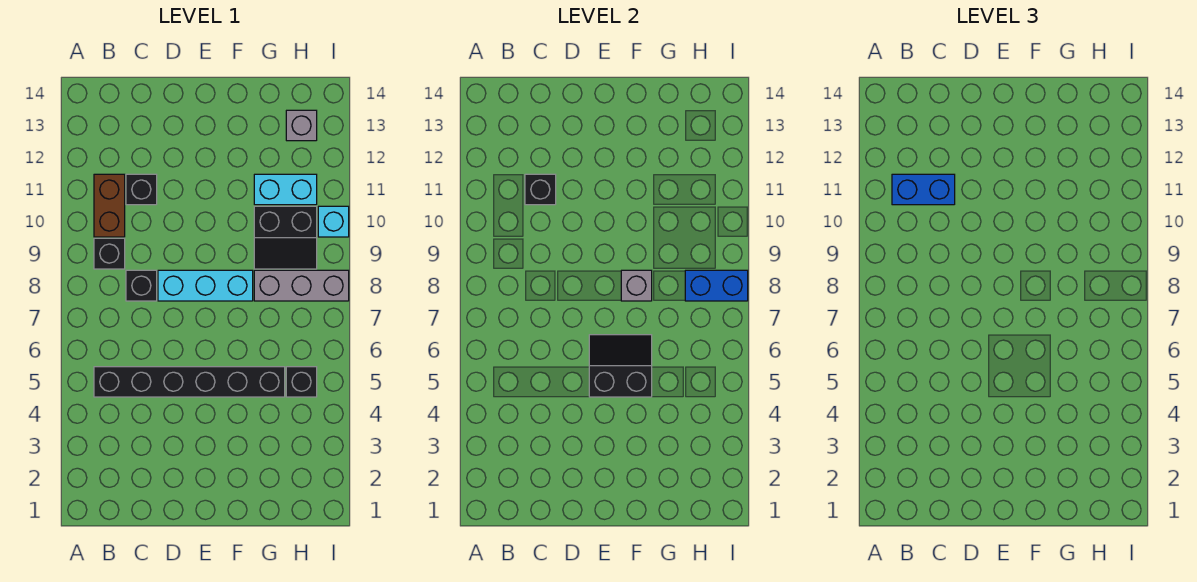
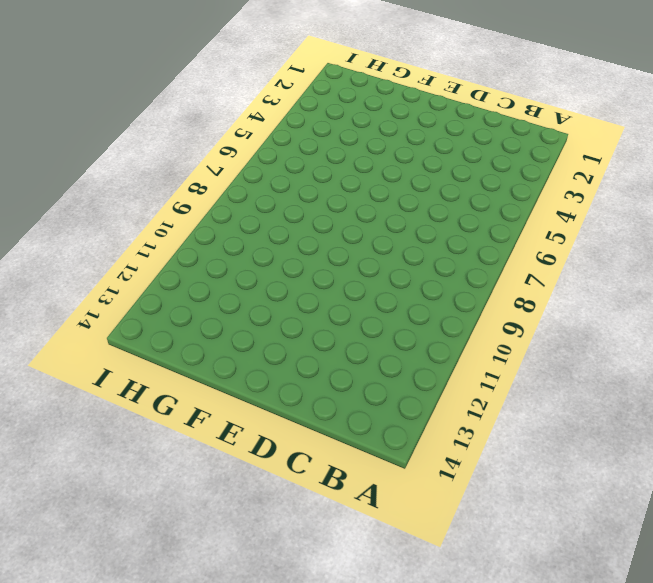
none -> black brick B5:G5 level 1
none -> black brick B9 level 1
none -> brown brick B10:B11 level 1

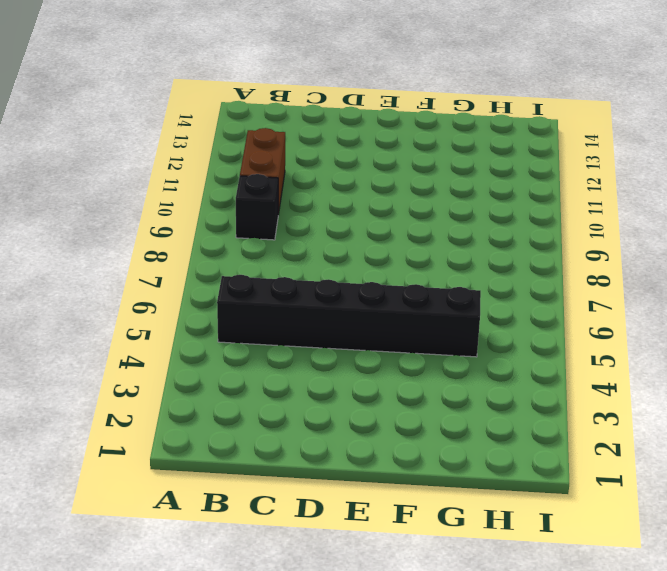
none -> black brick C8 level 1
none -> black brick C11 level 1
none -> cyan brick D8:F8 level 1

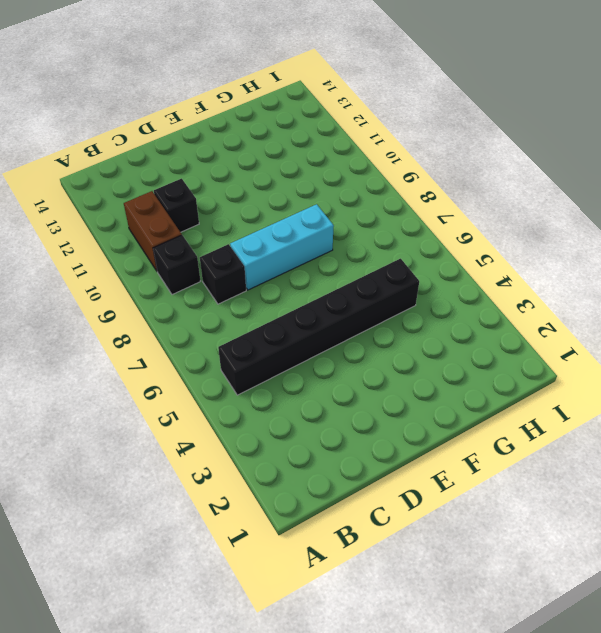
none -> grey brick G8:I8 level 1
none -> black slope G9:H10 level 1 top 10
none -> cyan brick G11:H11 level 1

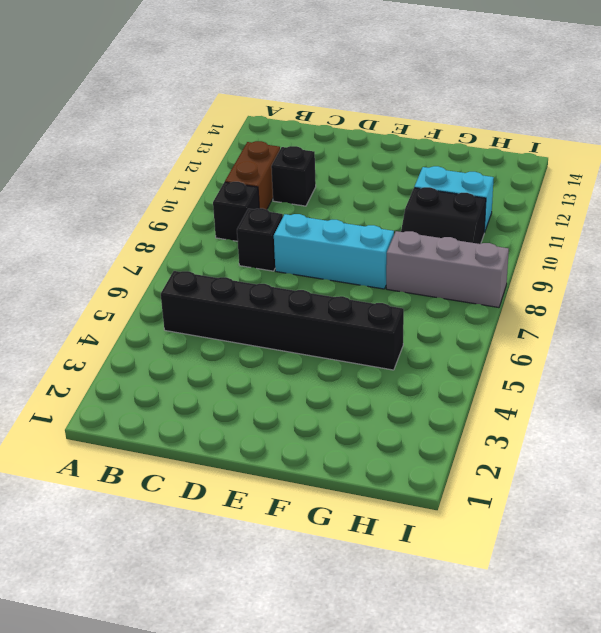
none -> black brick H5 level 1
none -> grey brick H13 level 1
none -> cyan brick I10 level 1

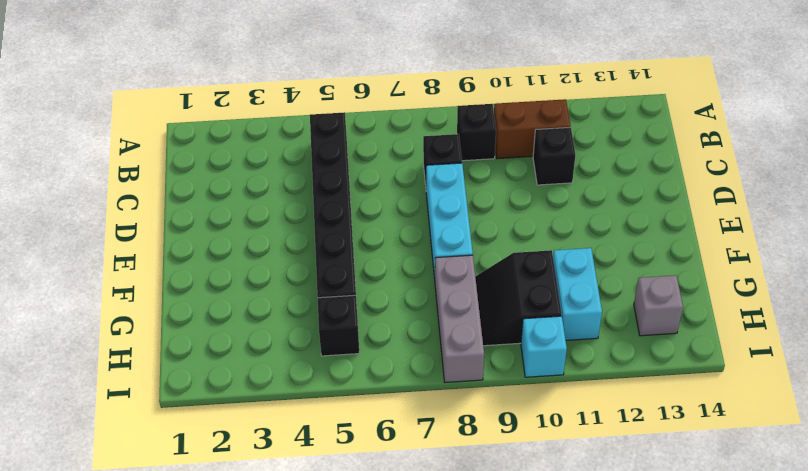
none -> black brick C11 level 2
none -> black slope E5:F6 level 2 top 5
none -> grey brick F8 level 2

